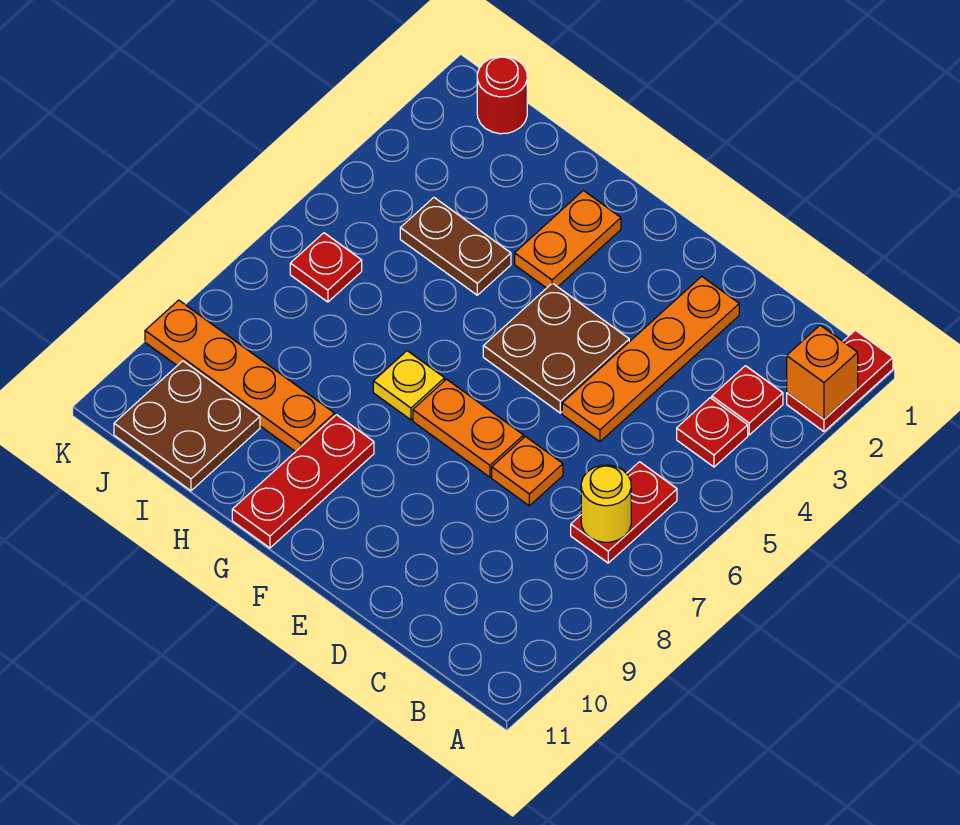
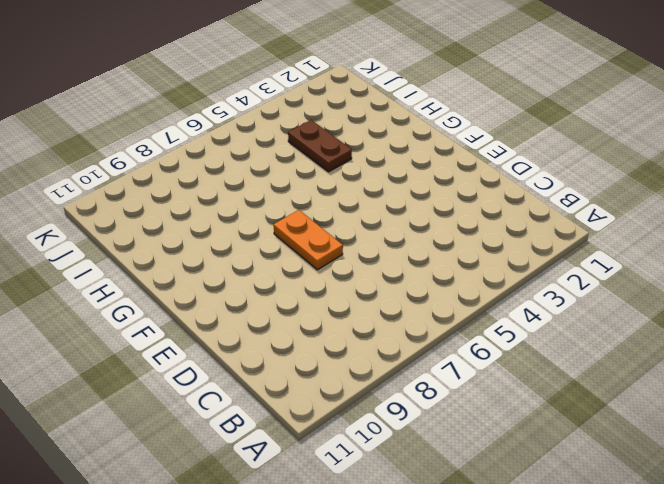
none -> red plate A1:A2 level 1
none -> red plate B3 level 1
none -> red plate B4 level 1

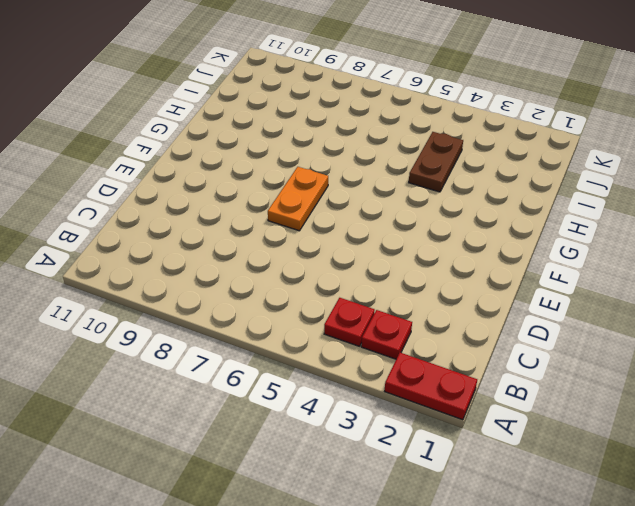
none -> red plate B6:B7 level 1
none -> orange plate D2:D5 level 1
none -> orange plate D7 level 1

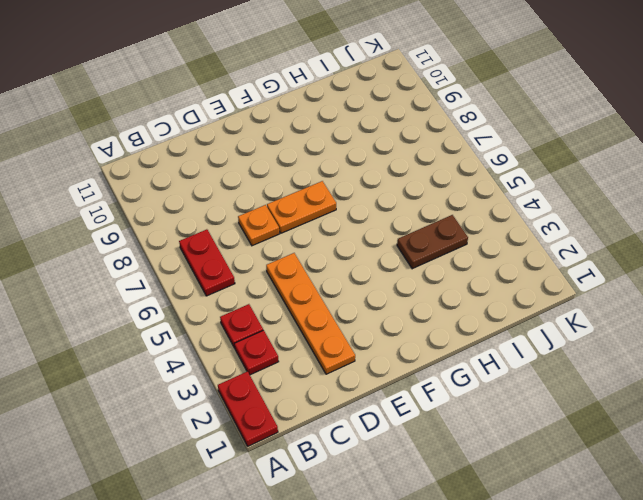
none -> brown plate E4:F5 level 1
none -> orange plate G2:G3 level 1
none -> yellow plate G7 level 1

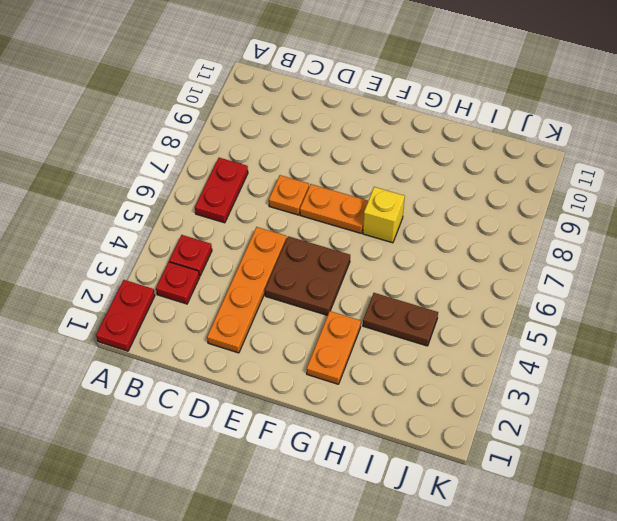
yellow brick G7 level 1 -> yellow plate G7 level 1
none -> red plate G9:G11 level 1
none -> orange plate H9:K9 level 1
none -> brown plate I10:J11 level 1

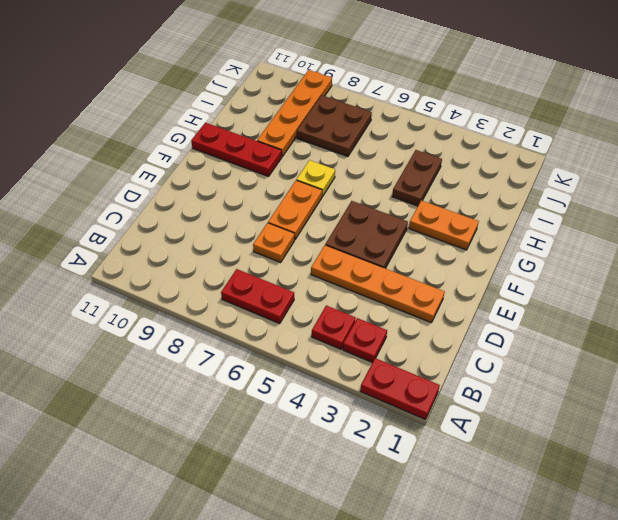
brown plate I7:J8 level 1 -> brown plate I10:J11 level 1
none -> red round brick J1 level 1
none -> red plate J6 level 1
none -> orange brick A2 level 2

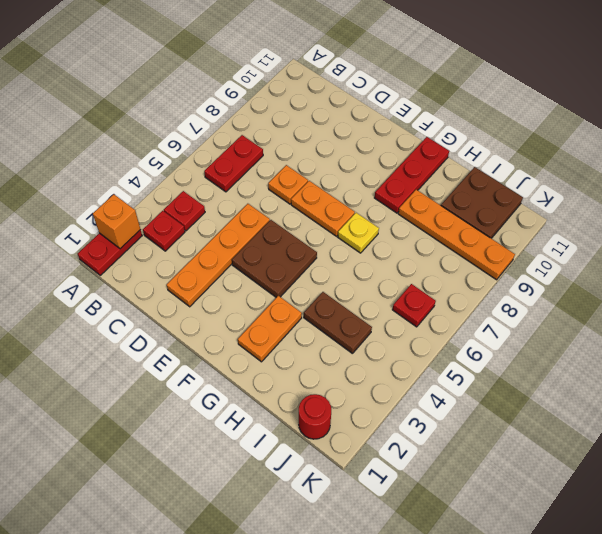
none -> yellow round brick B7 level 2

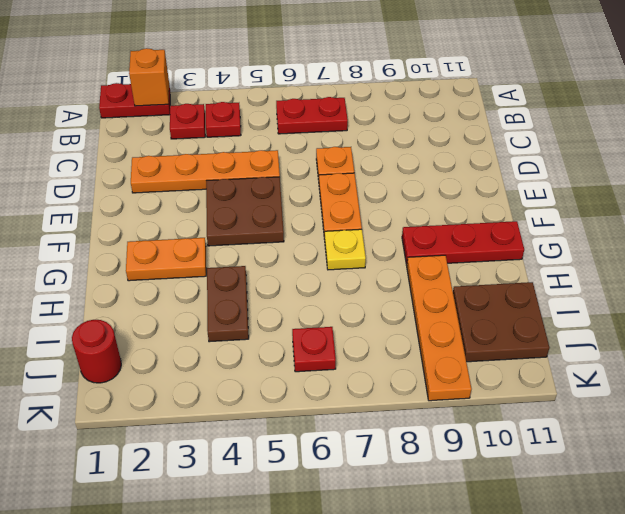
none -> yellow round brick B7 level 2

